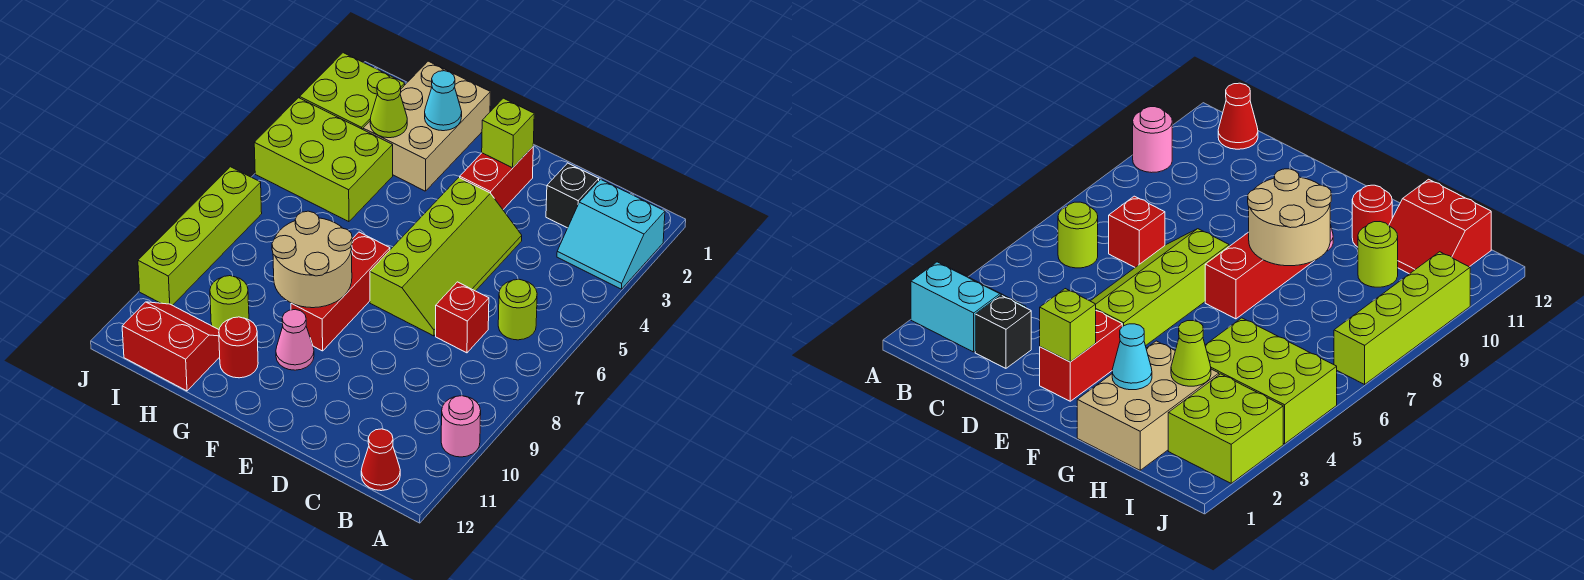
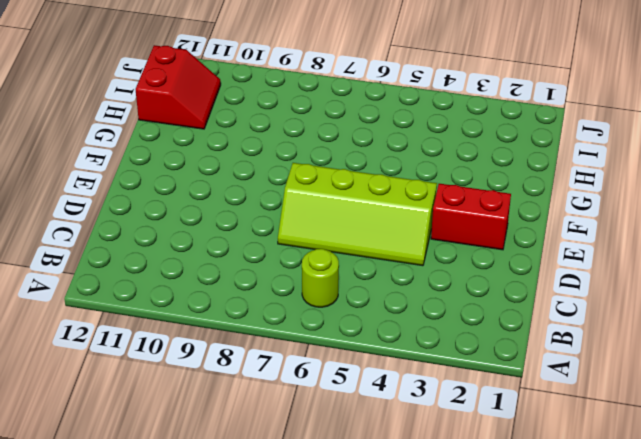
none -> cyan slope A2:B3 level 1 top 2
none -> pink round brick A10 level 1
none -> red cone B12 level 1

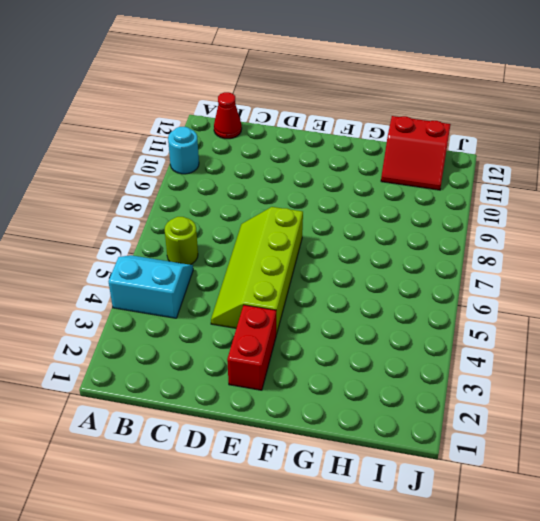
cyan slope A4:B5 level 1 top 4 -> cyan slope A2:B3 level 1 top 2
cyan round brick A10 level 1 -> pink round brick A10 level 1
none -> black brick C2 level 1
none -> red brick C7 level 1
none -> red brick F7:F9 level 1

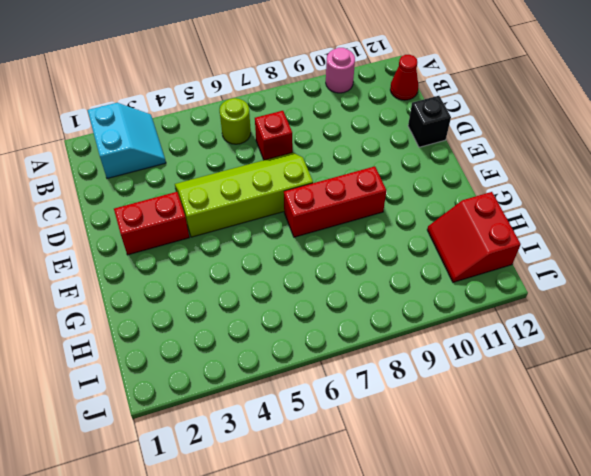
black brick D12 level 1 -> black brick C2 level 1
none -> pink cone F10 level 1
none -> tan brick G1:H3 level 1
none -> red round brick G11 level 1

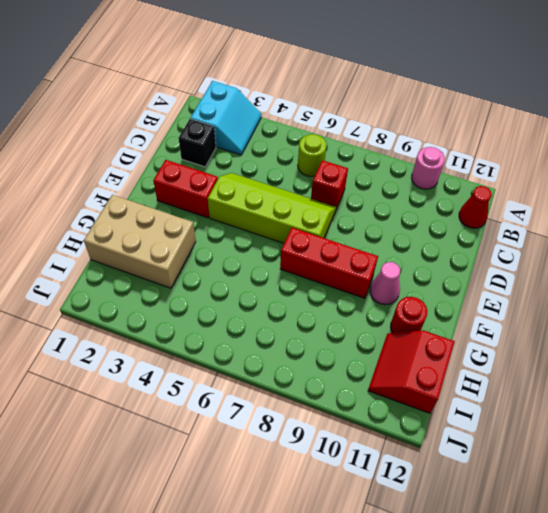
none -> lime brick H4:J5 level 1
none -> lime round brick H10 level 1
none -> lime brick I2:J3 level 1

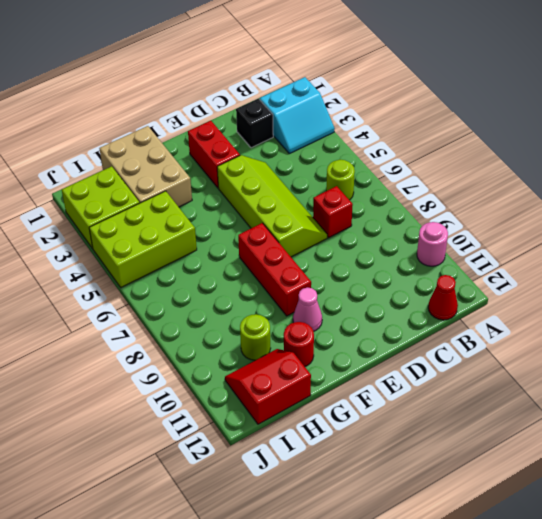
none -> lime brick J7:J10 level 1
none -> lime brick E2 level 2
none -> tan round brick F8:G9 level 2

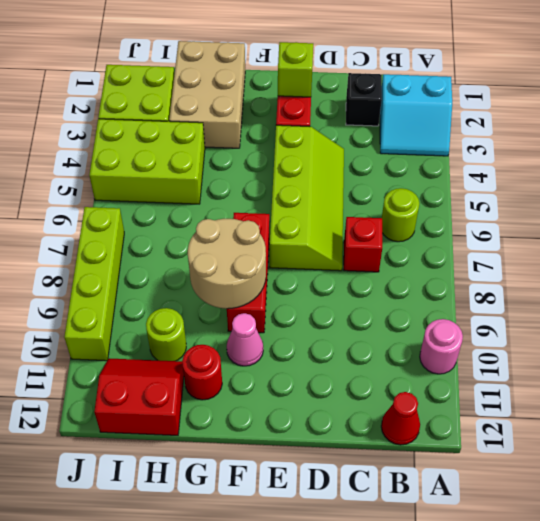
none -> cyan cone G2 level 2
none -> lime cone H3 level 2

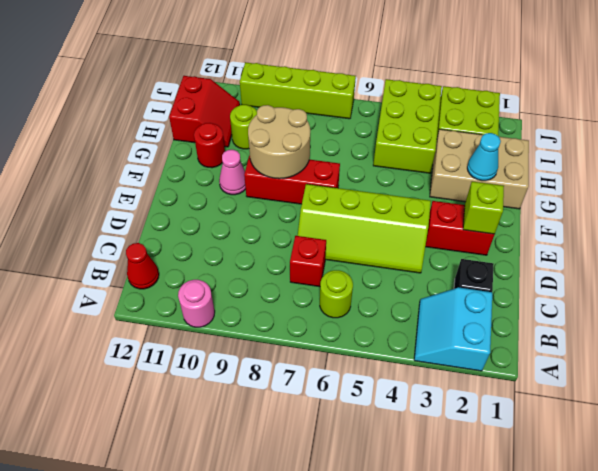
none -> lime cone H3 level 2

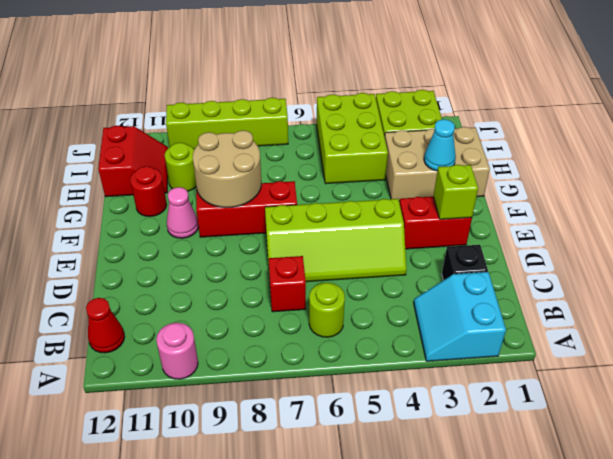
none -> lime cone H3 level 2

